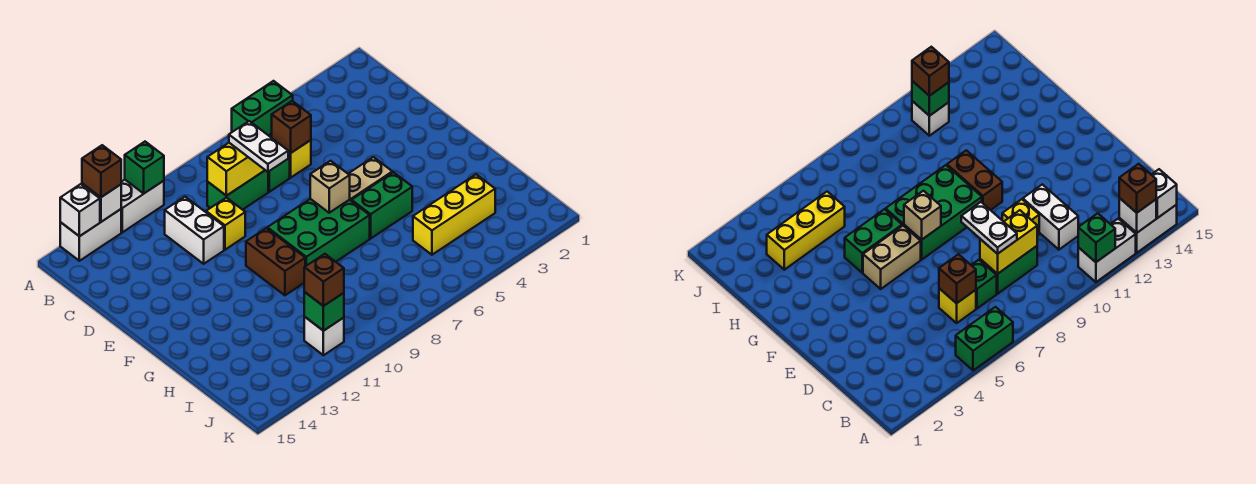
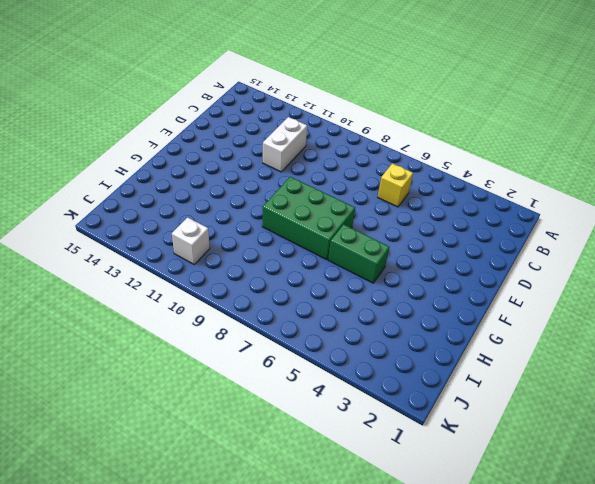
none -> green brick A5:A6 level 1
none -> white brick A11:A12 level 1
none -> white brick A13:A14 level 1

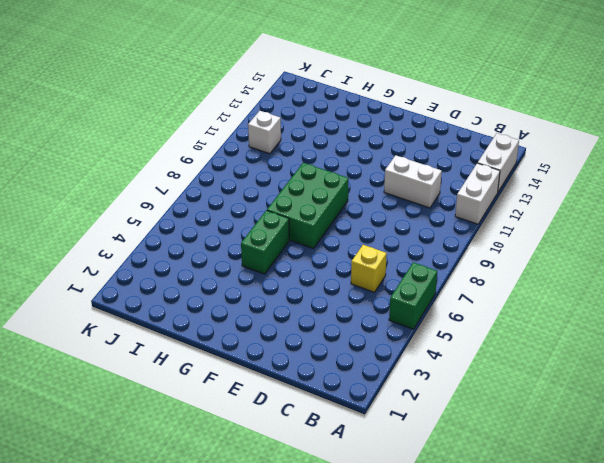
none -> green brick C7 level 1
none -> green brick C8:C9 level 1
none -> yellow brick D10 level 1

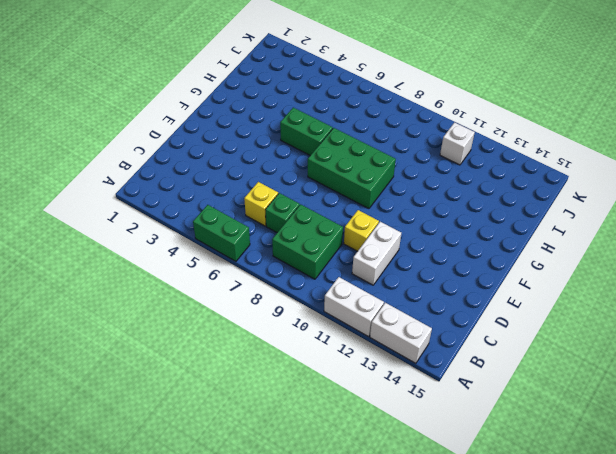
green brick B8:C9 level 1 -> green brick C8:C9 level 1
none -> tan brick F5:F6 level 1
none -> brown brick F10:G10 level 1
none -> yellow brick I3:I5 level 1

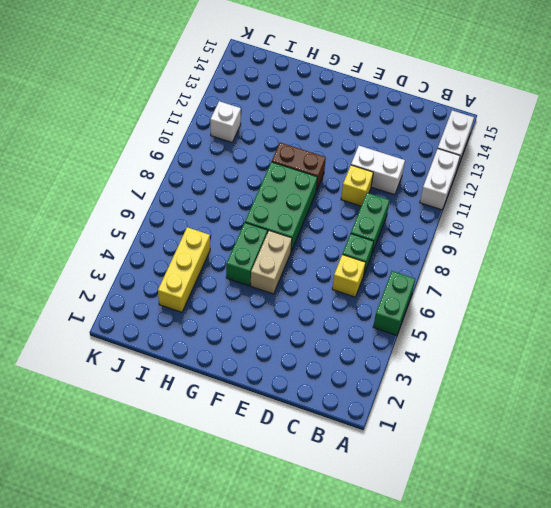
none -> green brick A11 level 2
none -> white brick A13 level 2
none -> white brick A14 level 2

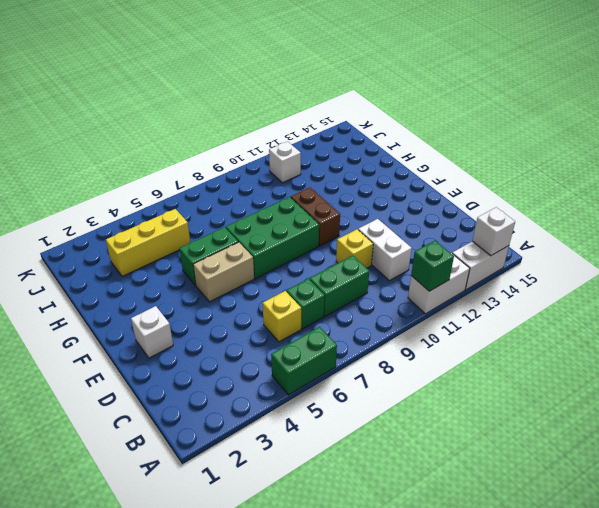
white brick E2 level 1 -> white brick A13 level 2
none -> brown brick C6 level 2
none -> yellow brick C8:C9 level 2
none -> tan brick F7 level 2

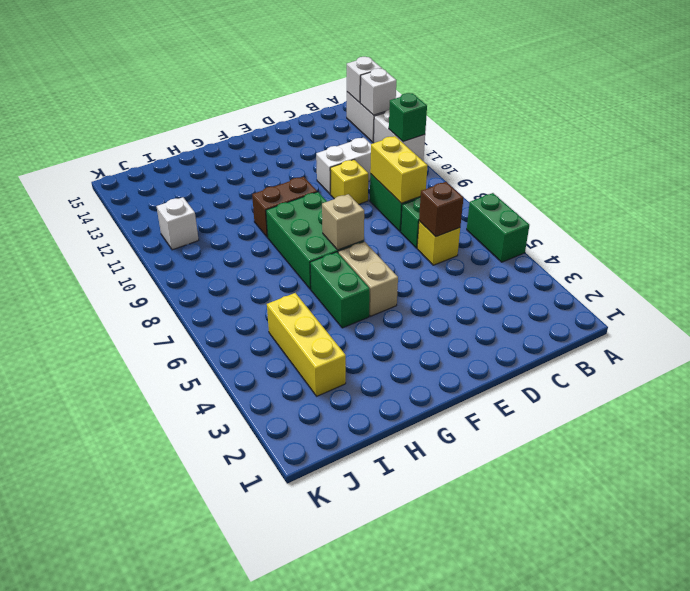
none -> green brick J11 level 2
none -> brown brick A13 level 3
none -> white plate C8:D8 level 3

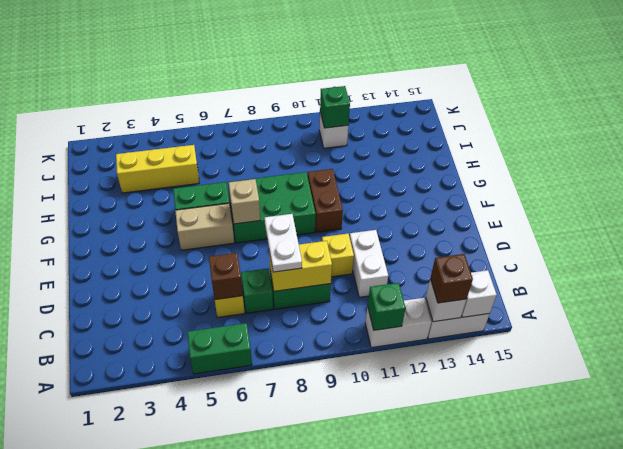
none -> brown brick J11 level 3

